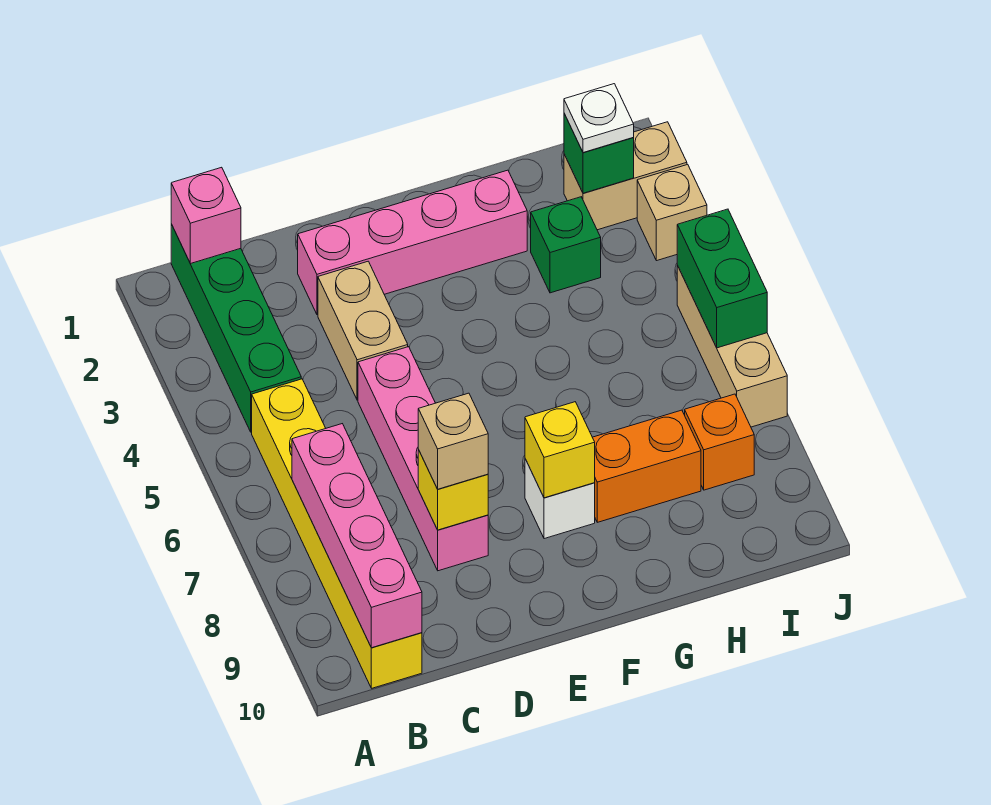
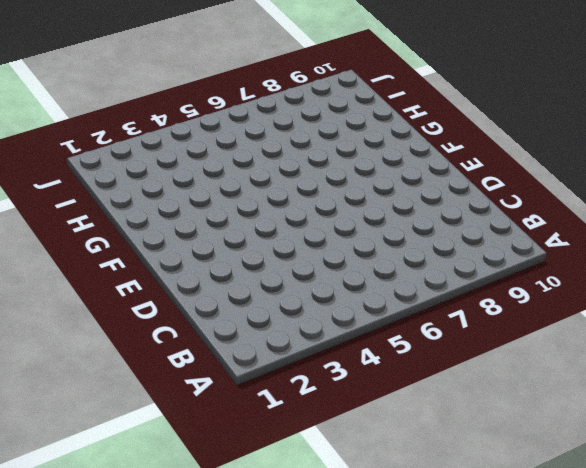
none -> green brick B1:B4 level 1
none -> yellow brick B5:B10 level 1
none -> pink brick D2:G2 level 1

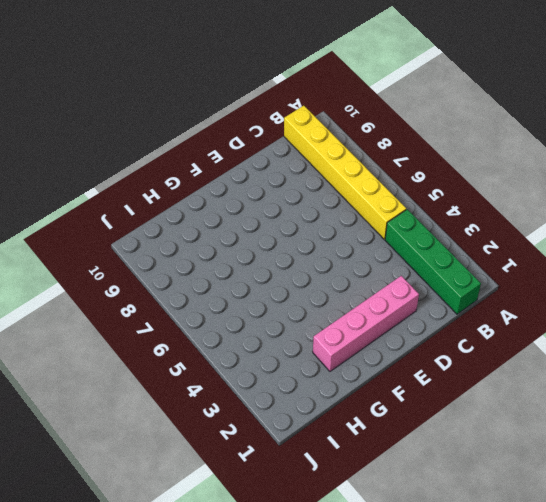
none -> tan brick D3:D4 level 1
none -> pink brick D5:D8 level 1
none -> white brick F8 level 1

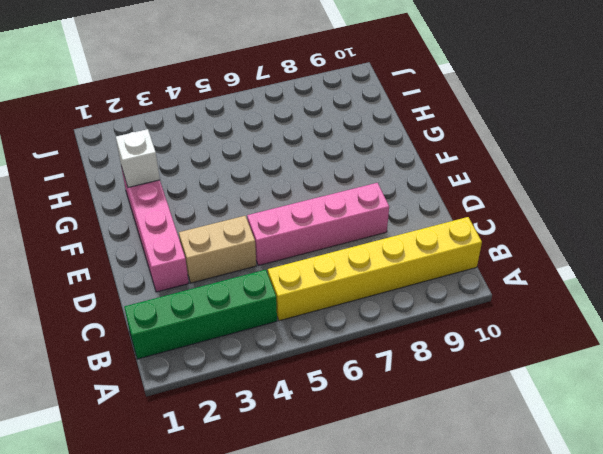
white brick G2 level 2 -> white brick F8 level 1
none -> orange brick G8:H8 level 1
none -> green brick H3 level 1
none -> tan brick I2:J2 level 1

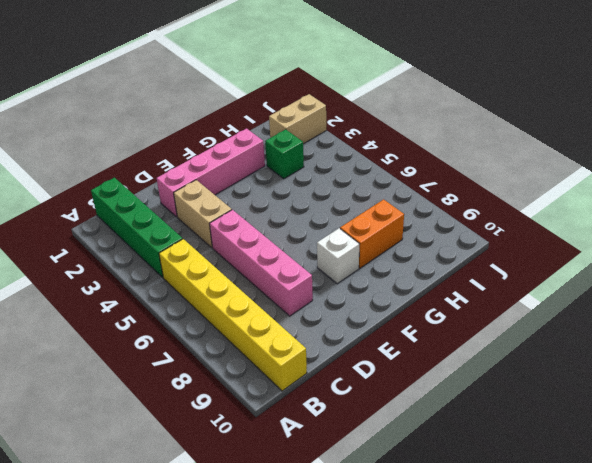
none -> orange brick I8 level 1
none -> tan brick J3 level 1
none -> tan brick J5:J7 level 1

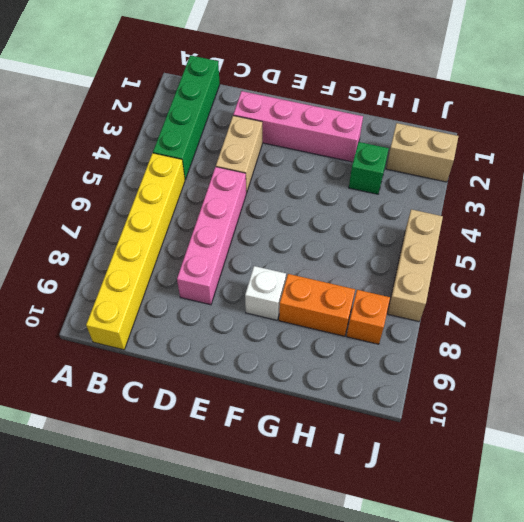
none -> tan brick J3 level 1
none -> pink brick B1 level 2
none -> pink brick B7:B10 level 2

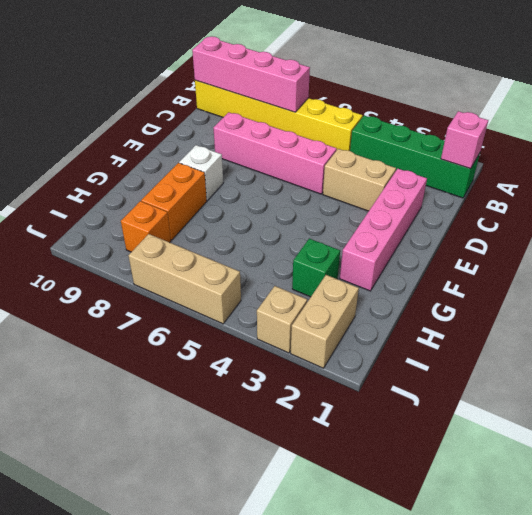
none -> yellow brick D8 level 2
none -> yellow brick F8 level 2
none -> green brick I2 level 2

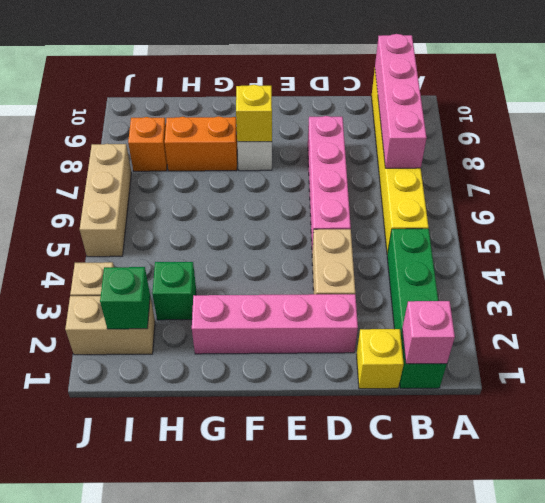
yellow brick C1 level 1 -> yellow brick D8 level 2
none -> green brick J5:J6 level 2
none -> tan brick D8 level 3
none -> white plate I2 level 3

